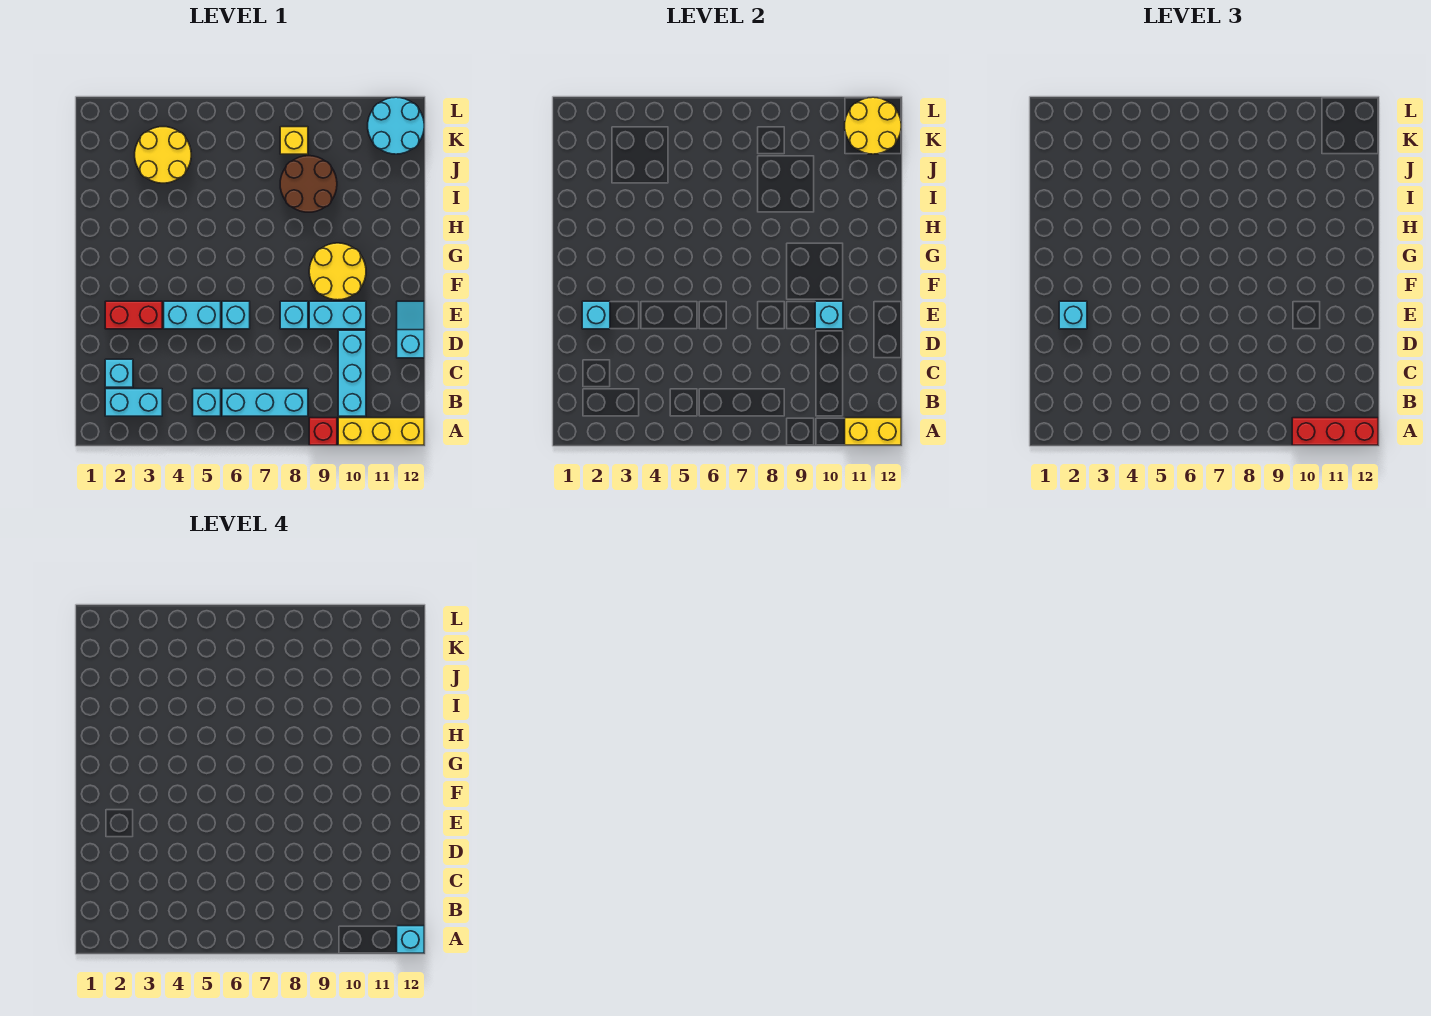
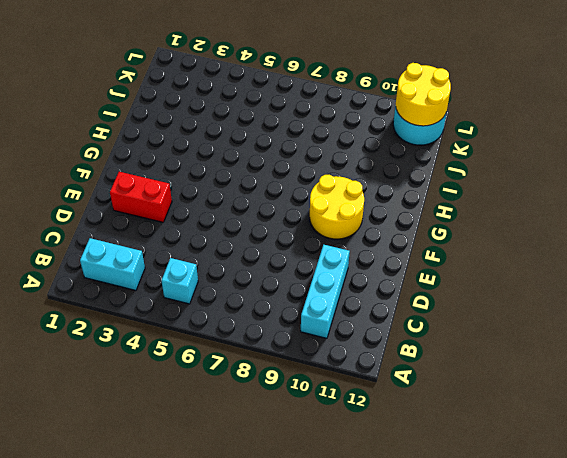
none -> red brick A9 level 1
none -> yellow brick A10:A12 level 1
none -> cyan brick B6:B8 level 1

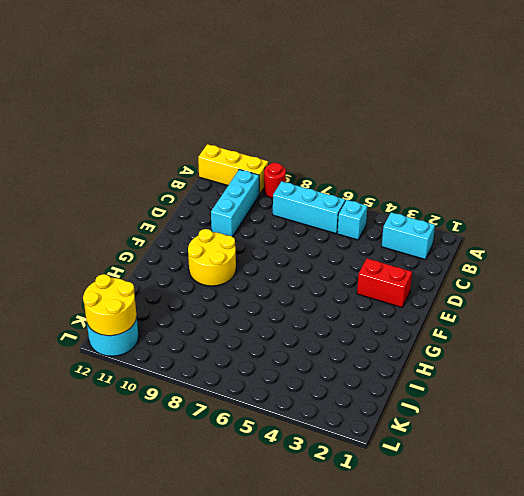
red round brick A9 level 1 -> red brick A9 level 1
none -> cyan brick C2 level 1
none -> cyan slope D12:E12 level 1 top D
none -> cyan brick E4:E5 level 1

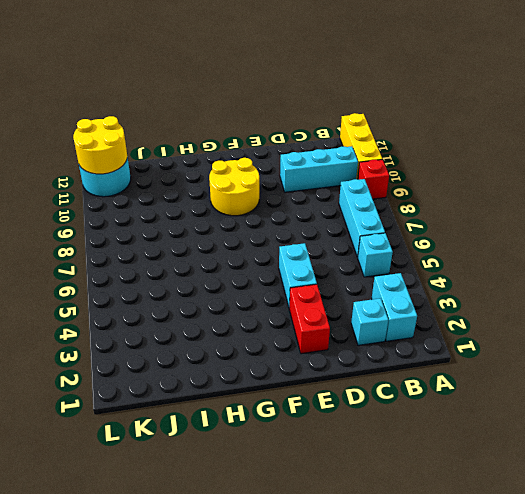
none -> cyan slope D12:E12 level 1 top D
none -> cyan brick E6 level 1
none -> cyan brick E8 level 1

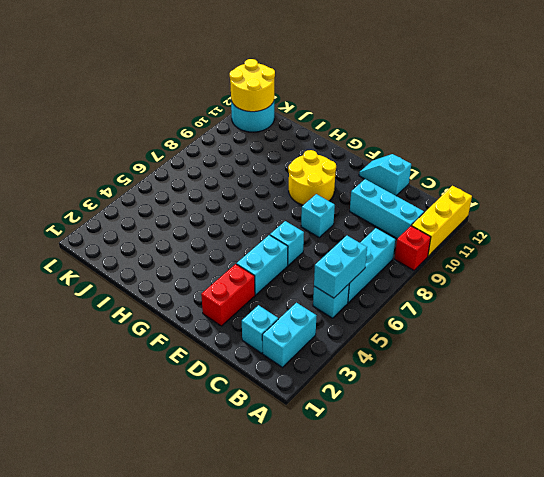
cyan brick B5:B6 level 2 -> cyan brick E9:E10 level 1
none -> brown round brick I8:J9 level 1
none -> yellow round brick J3:K4 level 1
none -> yellow brick K8 level 1

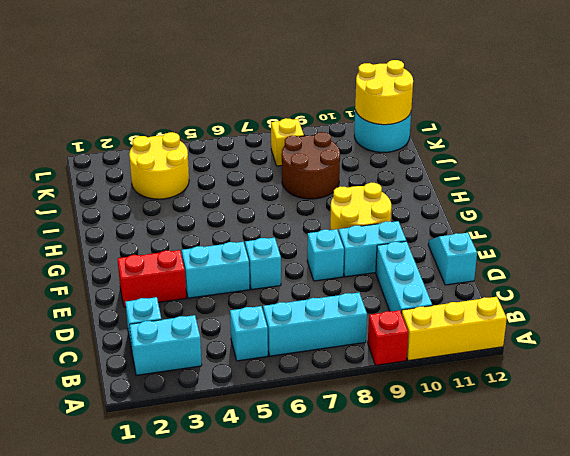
none -> yellow brick A11:A12 level 2
none -> cyan brick E2 level 2
none -> cyan brick E10 level 2

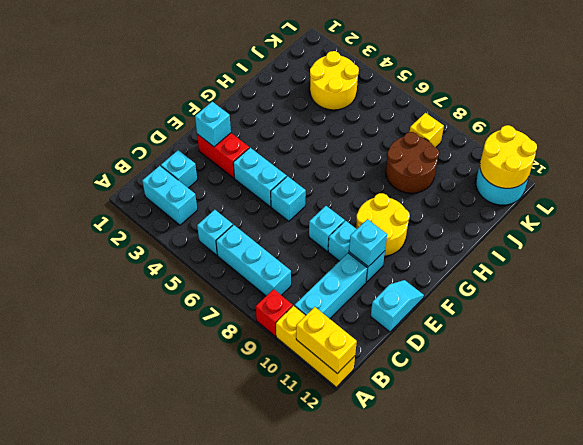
none -> red brick A10:A12 level 3
none -> cyan brick E2 level 3
none -> cyan brick A12 level 4

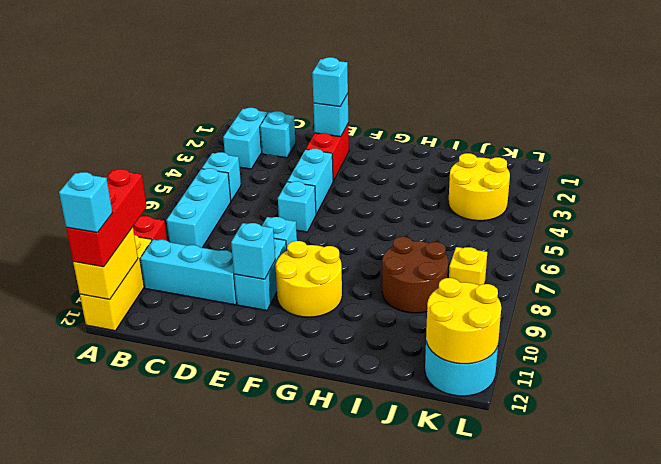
none -> cyan slope D12:E12 level 1 top D

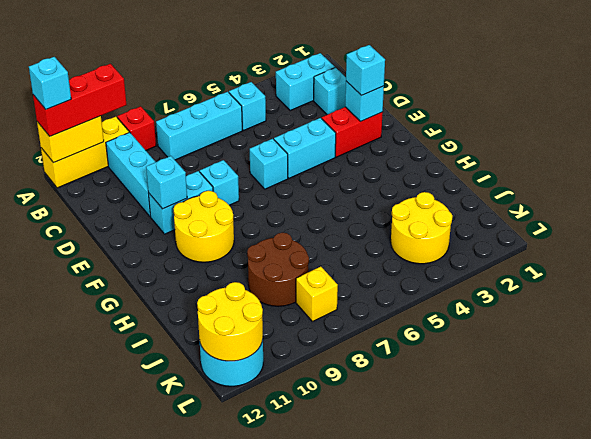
none -> cyan slope D12:E12 level 1 top D

